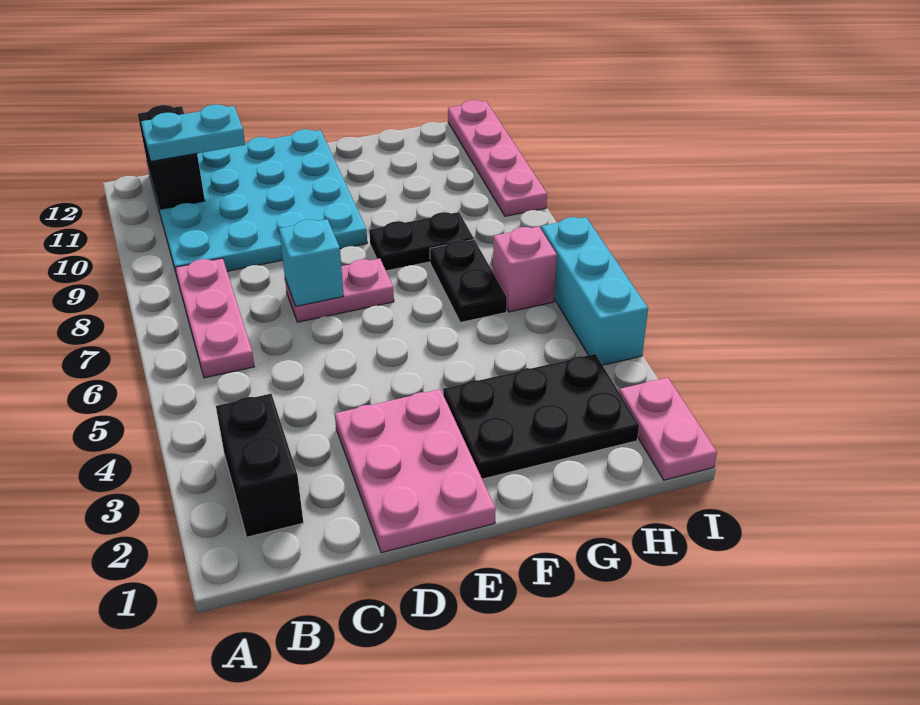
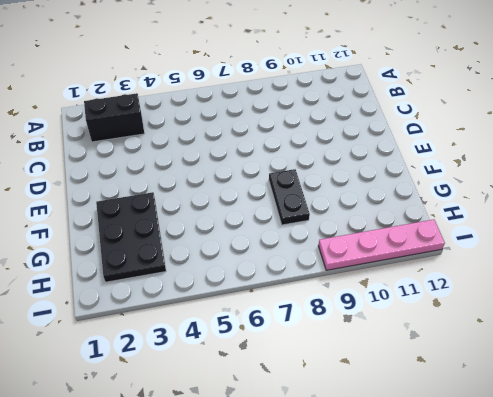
none -> pink plate B6:B8 level 1
none -> cyan plate B9:E12 level 1
none -> pink plate D1:E3 level 1

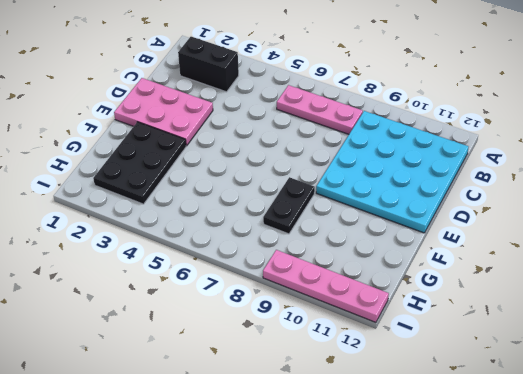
none -> pink plate D7:E7 level 1
none -> black plate G6:G7 level 1
none -> pink brick H6 level 1

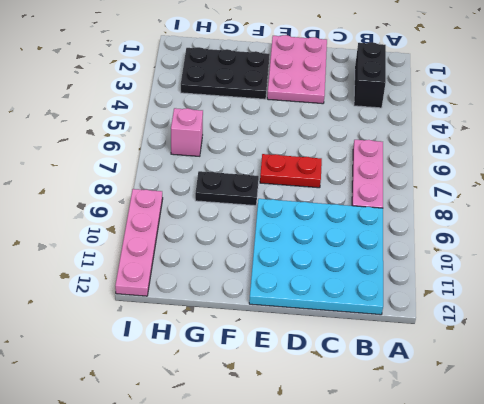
red plate D7:E7 level 1 -> pink plate D7:E7 level 1
none -> black plate G6:G7 level 1
none -> pink plate I1:I2 level 1
none -> cyan brick I4:I6 level 1

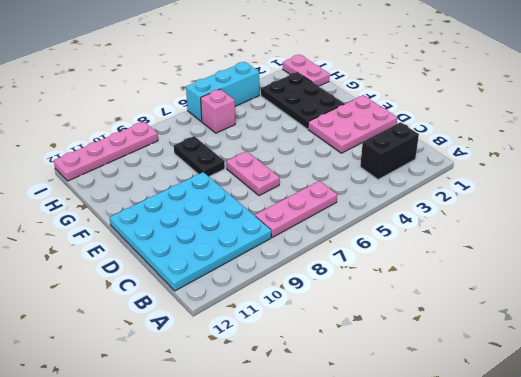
pink plate H1:I1 level 1 -> pink plate I1:I2 level 1
none -> black plate G6:G7 level 1
none -> black brick B11:B12 level 2
none -> cyan brick D7 level 2

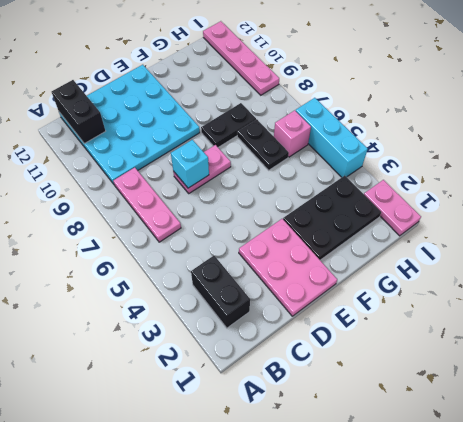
none -> cyan plate B11:C11 level 3

